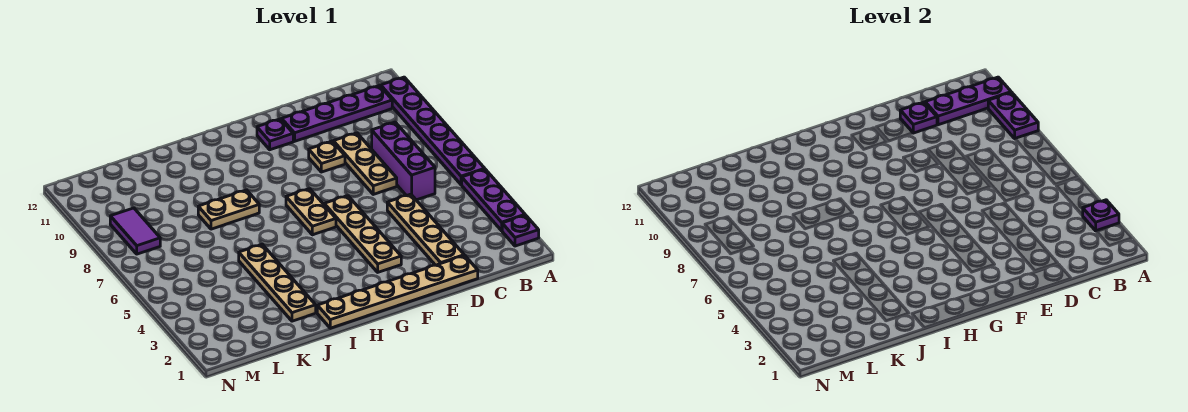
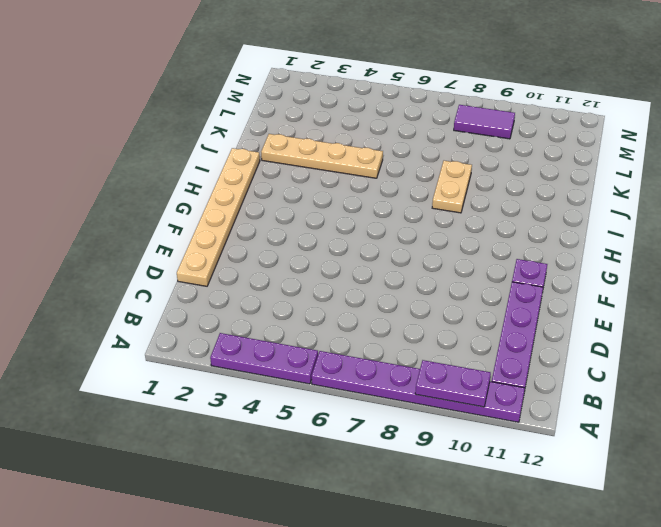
none -> purple plate A2 level 1
none -> purple brick C6:C8 level 1
none -> tan plate D2:D5 level 1

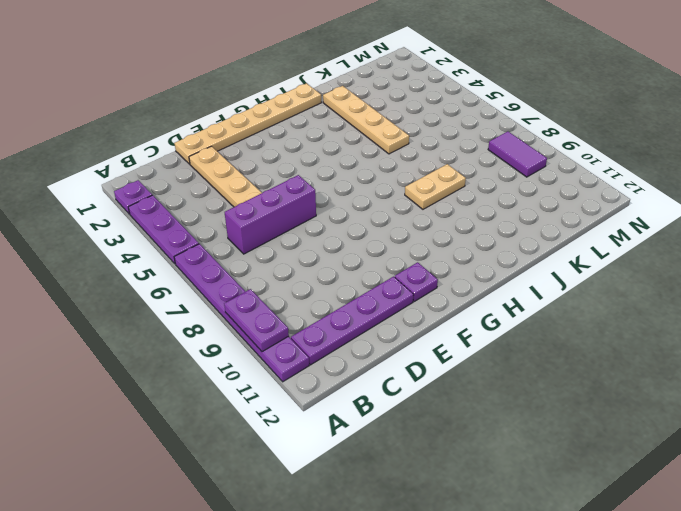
purple brick C6:E6 level 1 -> purple brick C6:C8 level 1
none -> tan plate D7:D9 level 1
none -> tan plate E9 level 1
none -> tan plate F3:F6 level 1

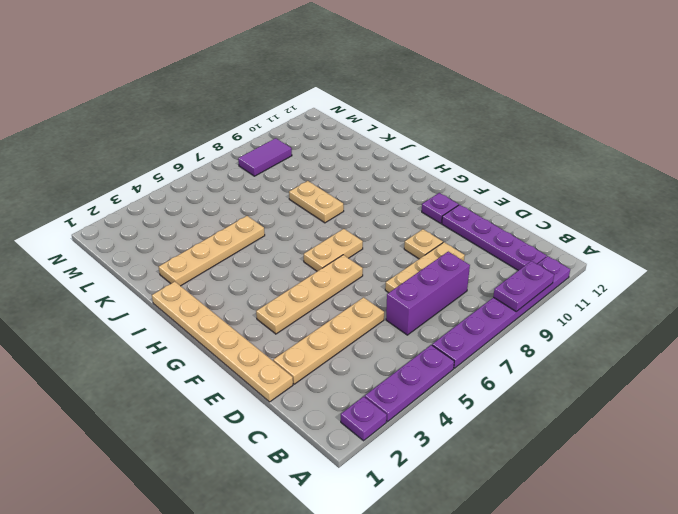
none -> purple plate A3 level 2
none -> purple plate A11:C11 level 2
none -> purple plate D11 level 2

